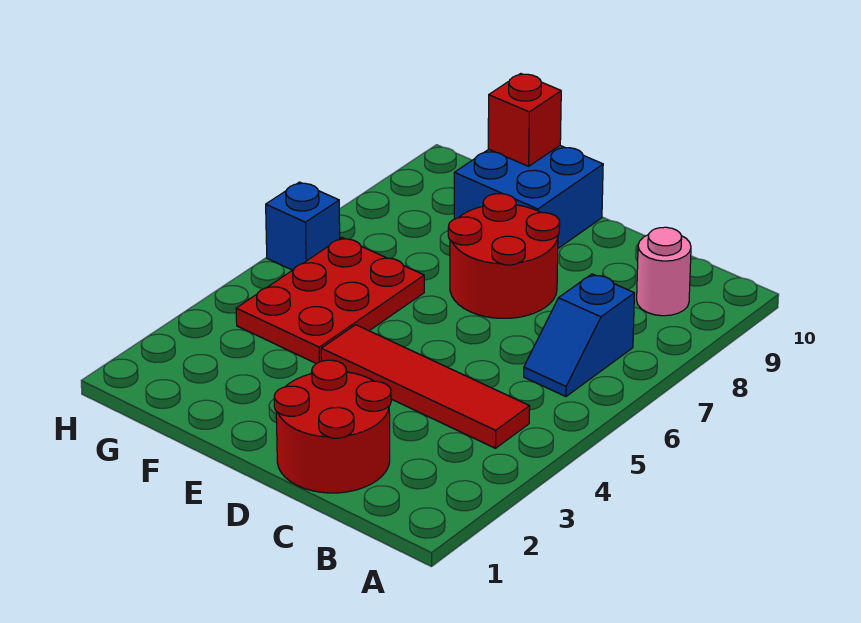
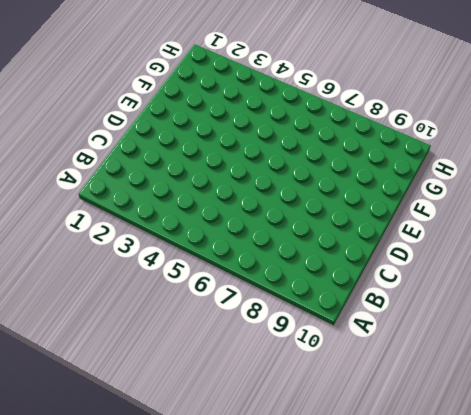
none -> red tile B4:E4 level 1
none -> blue slope B6:B7 level 1 top 7

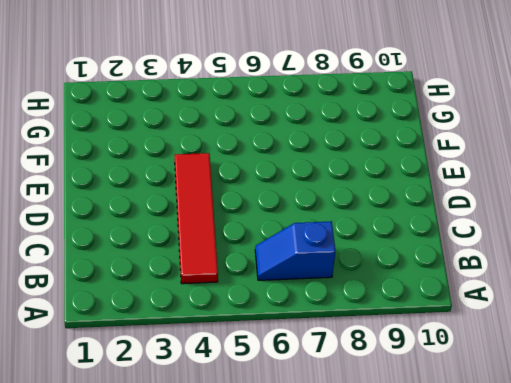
none -> pink round brick B9 level 1
none -> red round brick C1:D2 level 1

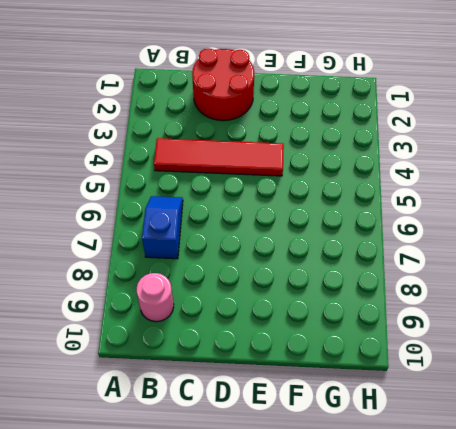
none -> red round brick D7:E8 level 1
none -> blue brick E9:F10 level 1

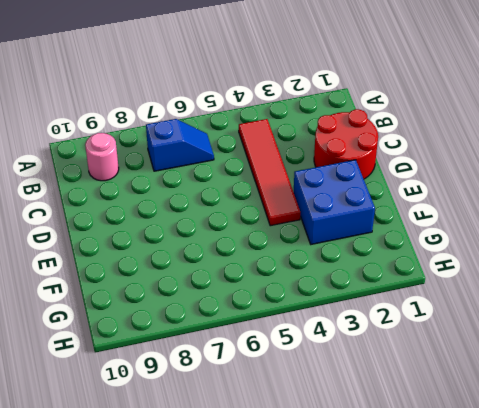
blue brick E2:F3 level 1 -> blue brick E9:F10 level 1
none -> red round brick D7:E8 level 1
none -> red plate F4:G6 level 1

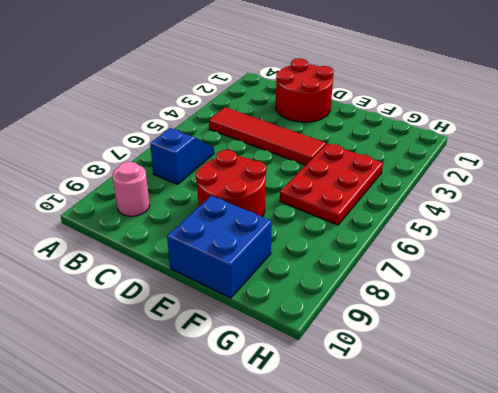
none -> blue brick H6 level 1
none -> red brick F10 level 2

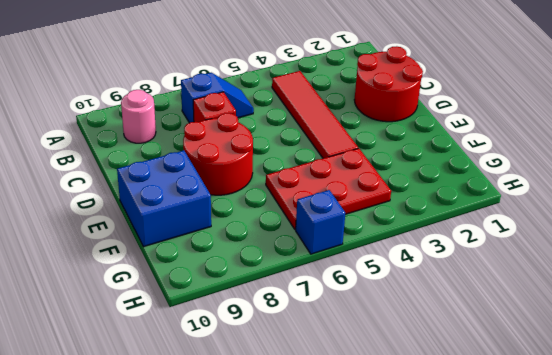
red brick C7 level 1 -> red brick F10 level 2

